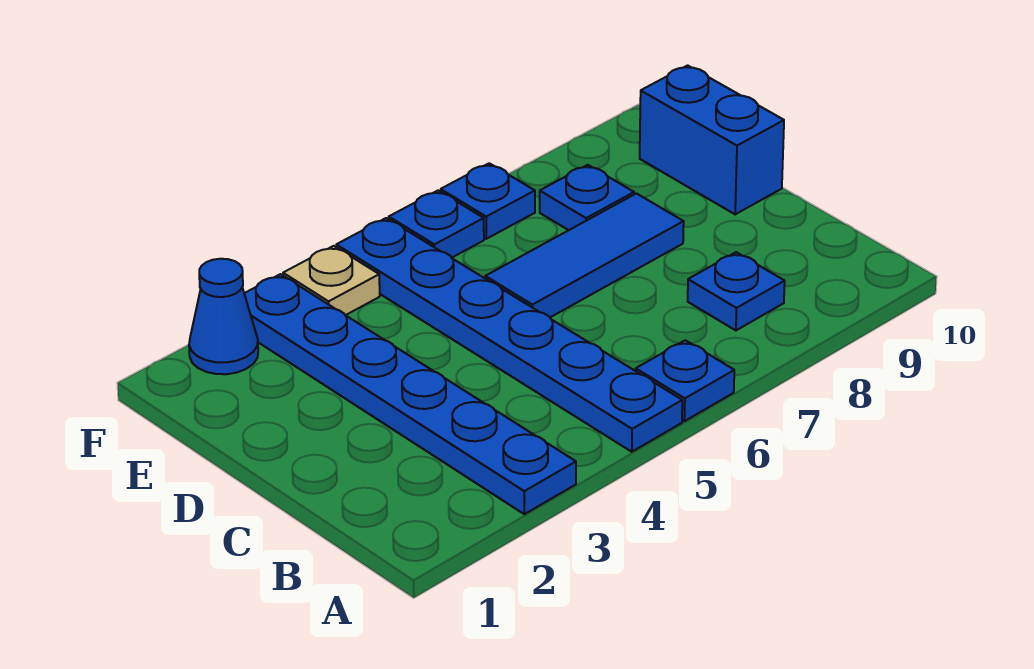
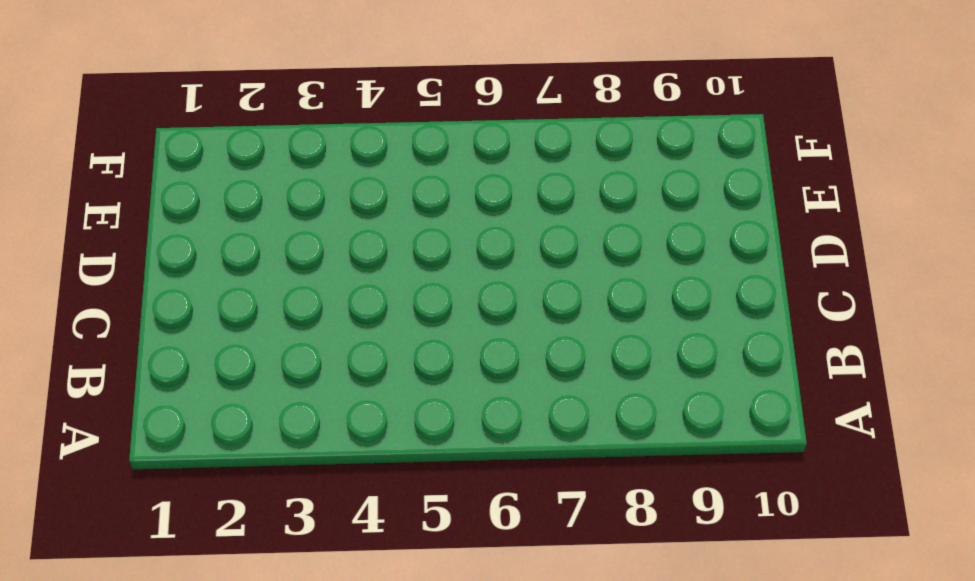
none -> blue plate A3:F3 level 1
none -> blue plate A5:F5 level 1

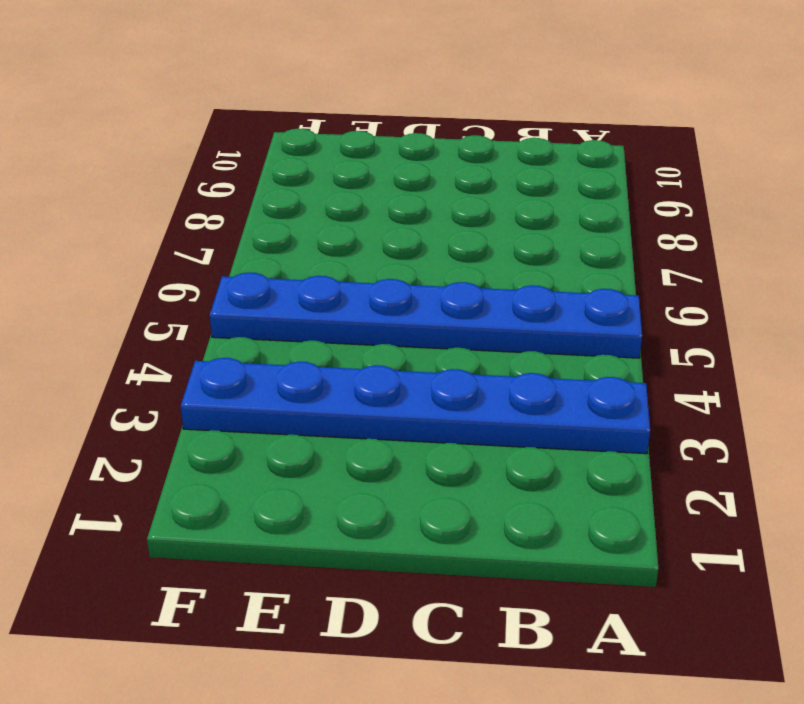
none -> blue plate A6 level 1
none -> blue plate B8 level 1

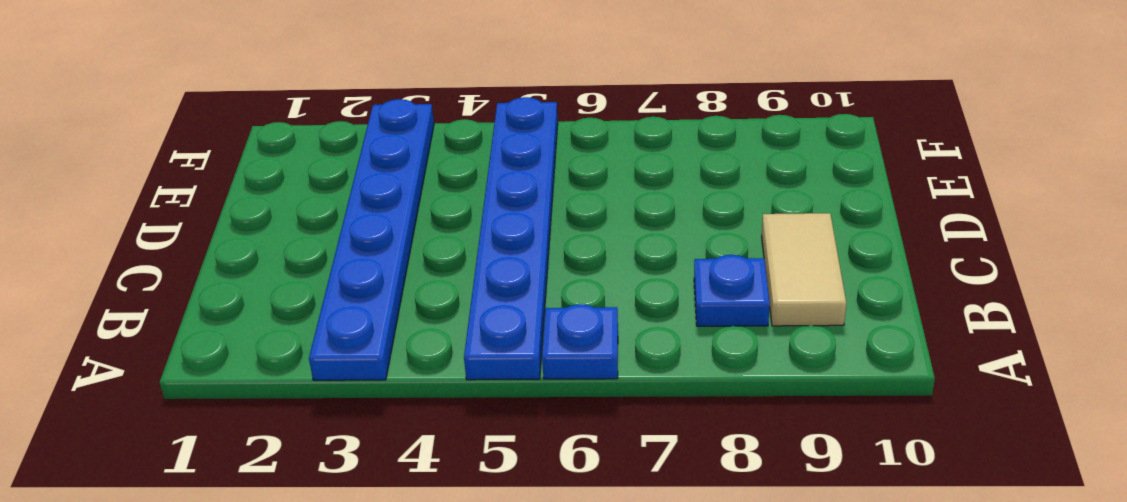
tan tile B9:C9 level 1 -> none
none -> blue tile D6:D8 level 1
none -> blue brick D10:E10 level 1

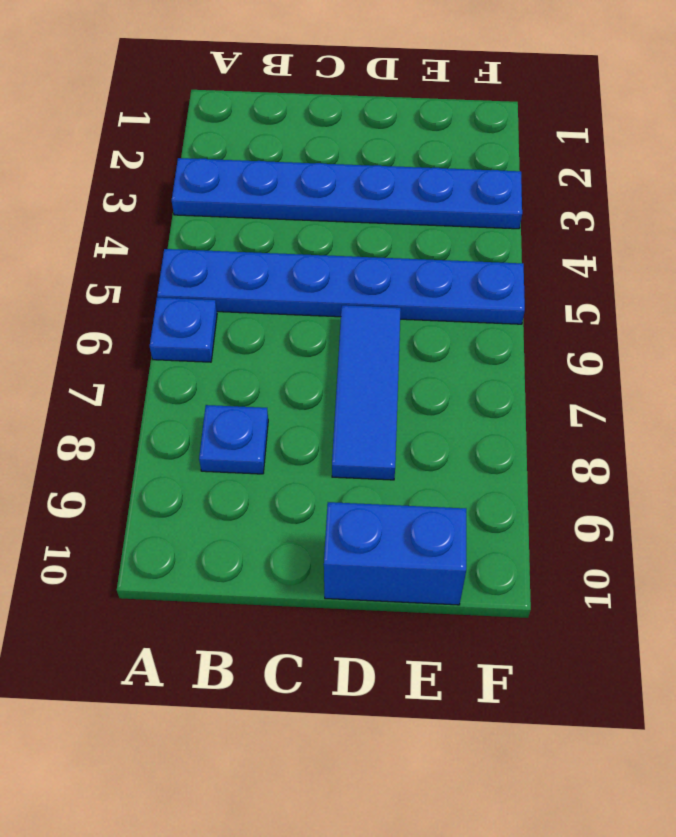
none -> blue plate E8 level 1
none -> blue cone F2 level 1

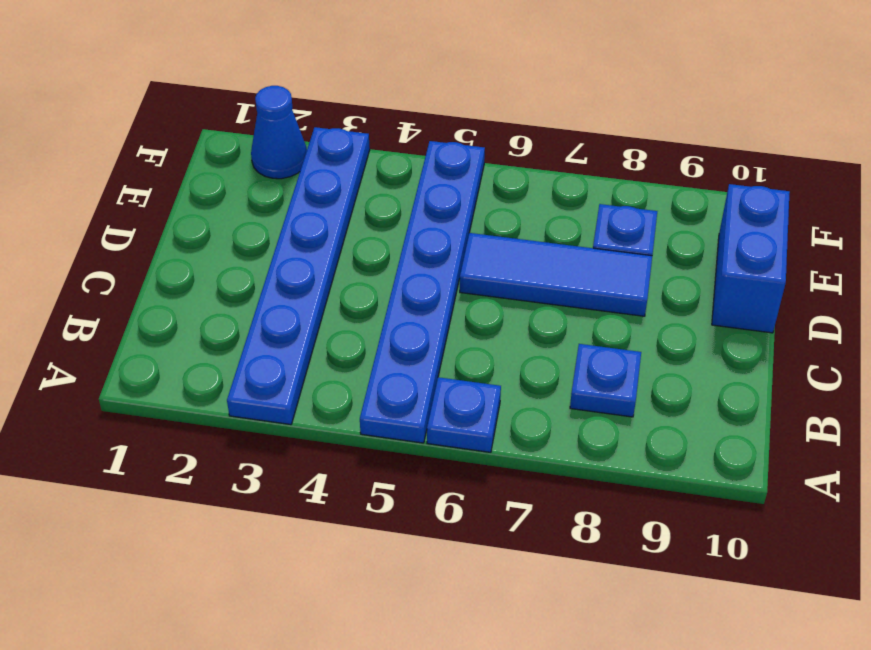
none -> tan plate F4 level 1
none -> blue plate F6 level 1

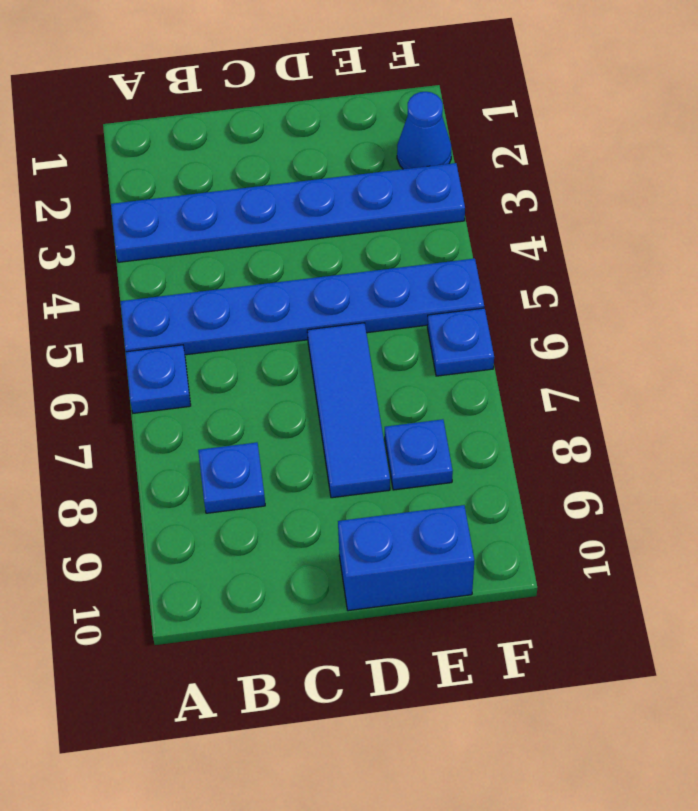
none -> tan plate F4 level 1
none -> blue plate F7 level 1

